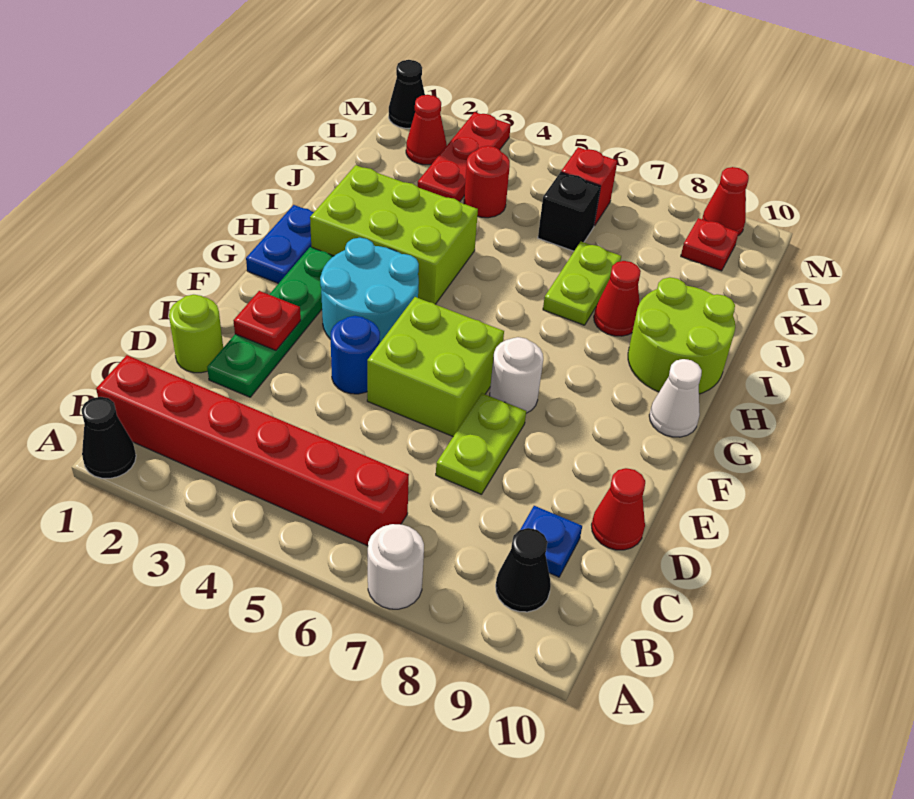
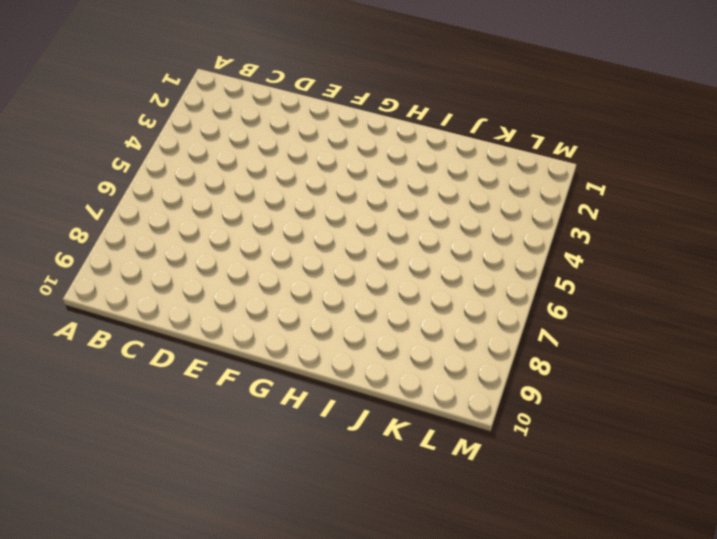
none -> black cone A1 level 1
none -> white round brick A7 level 1
none -> red brick B1:B6 level 1

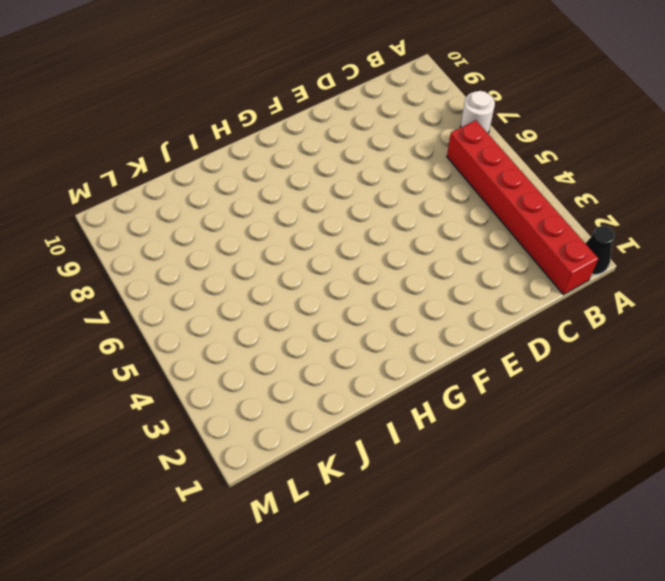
none -> black cone B9 level 1
none -> blue plate C9 level 1
none -> lime round brick D1 level 1

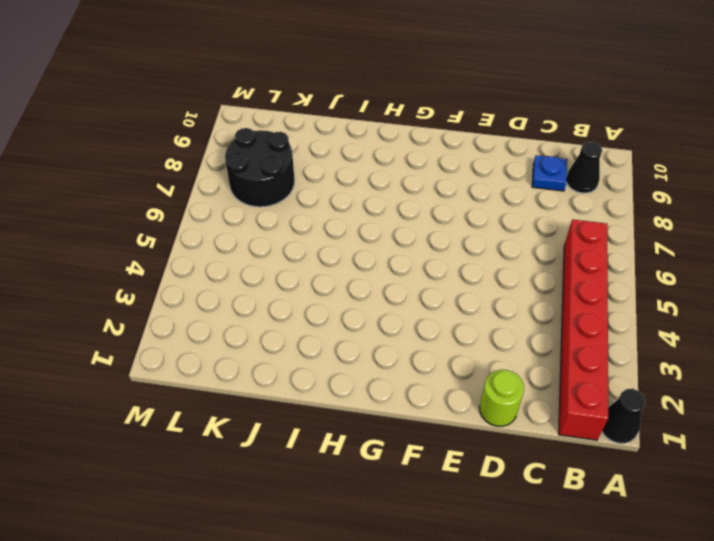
black round brick K7:L8 level 1 -> none
none -> white round brick A7 level 1
none -> green plate D2:G2 level 1
none -> lime plate D7:E7 level 1

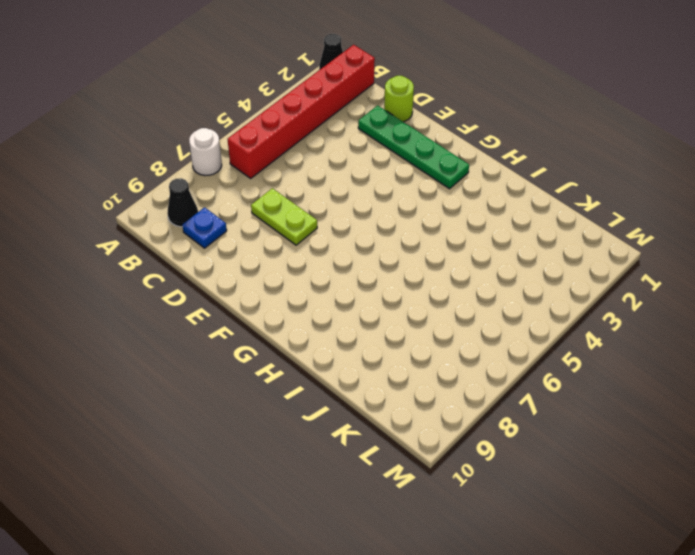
none -> red cone D10 level 1
none -> blue round brick E4 level 1
none -> lime brick E5:F6 level 1

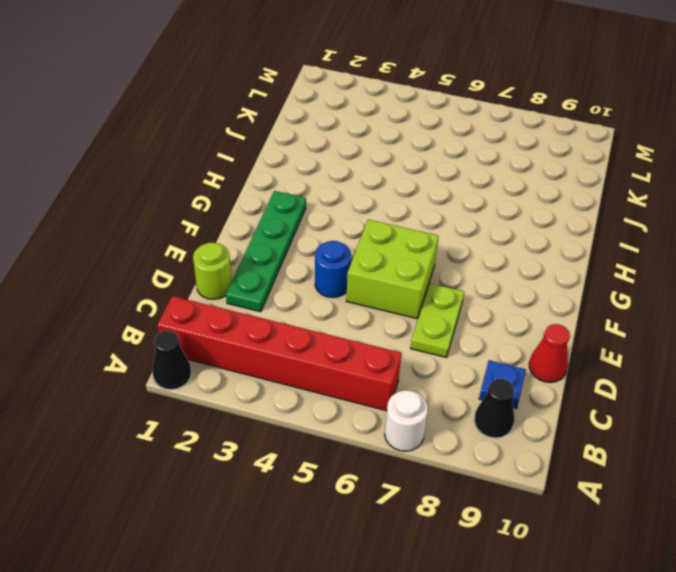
none -> cyan round brick F3:G4 level 1
none -> white round brick F7 level 1
none -> blue plate G1:H1 level 1

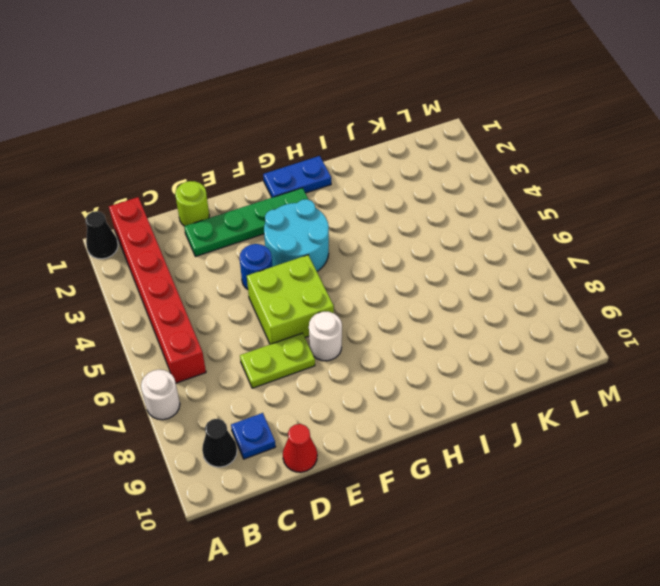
none -> white cone G10 level 1
none -> lime brick H2:I4 level 1
none -> lime round brick H9:I10 level 1

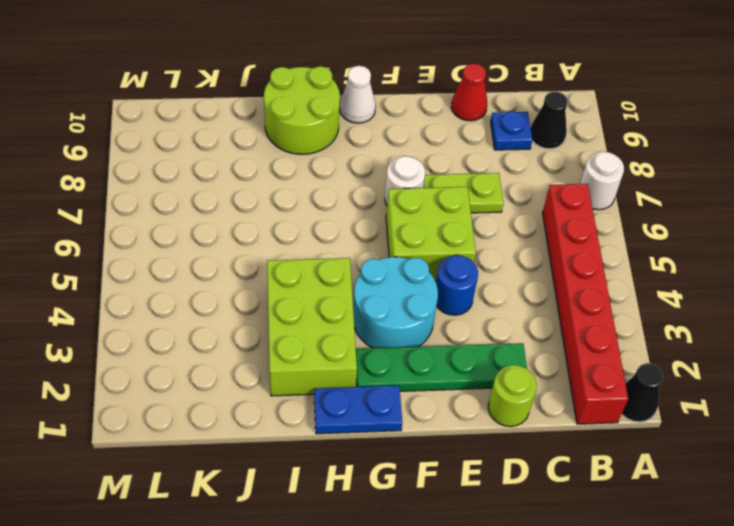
none -> lime plate I7:J7 level 1
none -> red cone I8 level 1
none -> red plate K3:M3 level 1

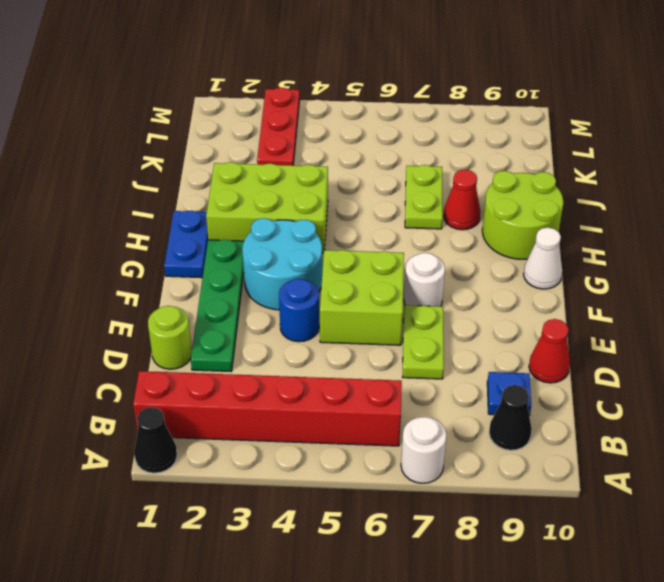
none -> red round brick K4 level 1
none -> black brick K6 level 1
none -> red cone L2 level 1

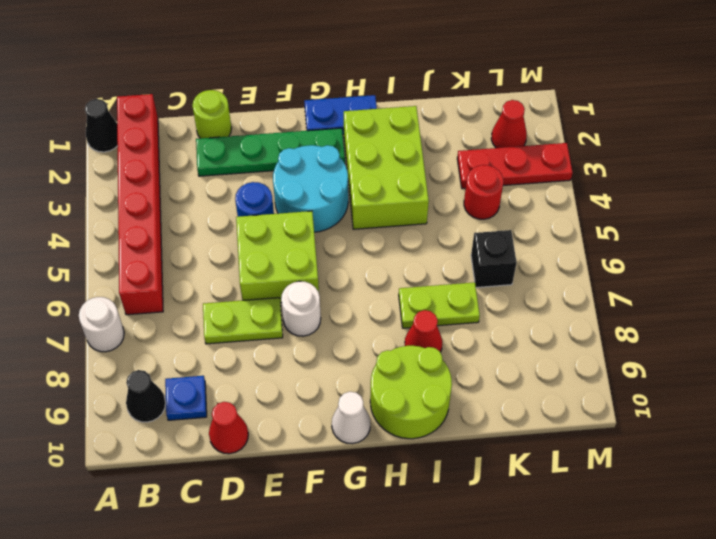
none -> red brick L6 level 1
none -> red plate L9 level 1
none -> black cone M1 level 1

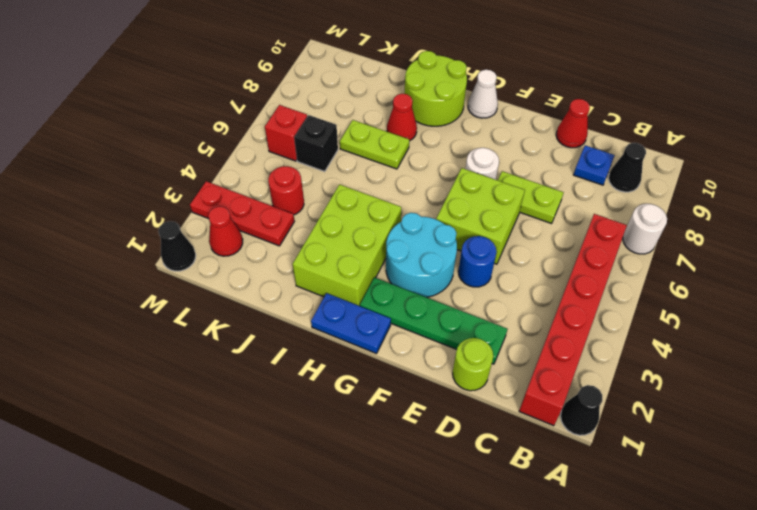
none -> red plate L9 level 1
none -> red cone M9 level 1
none -> red plate E2 level 2

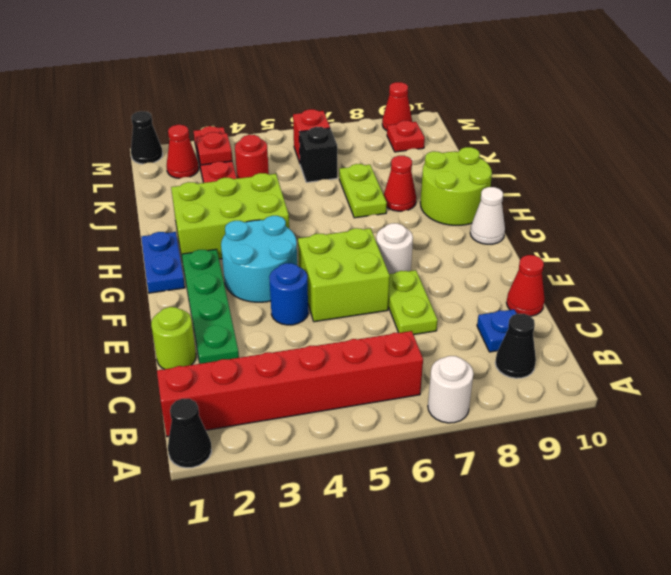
red plate L3 level 2 -> red plate E2 level 2

